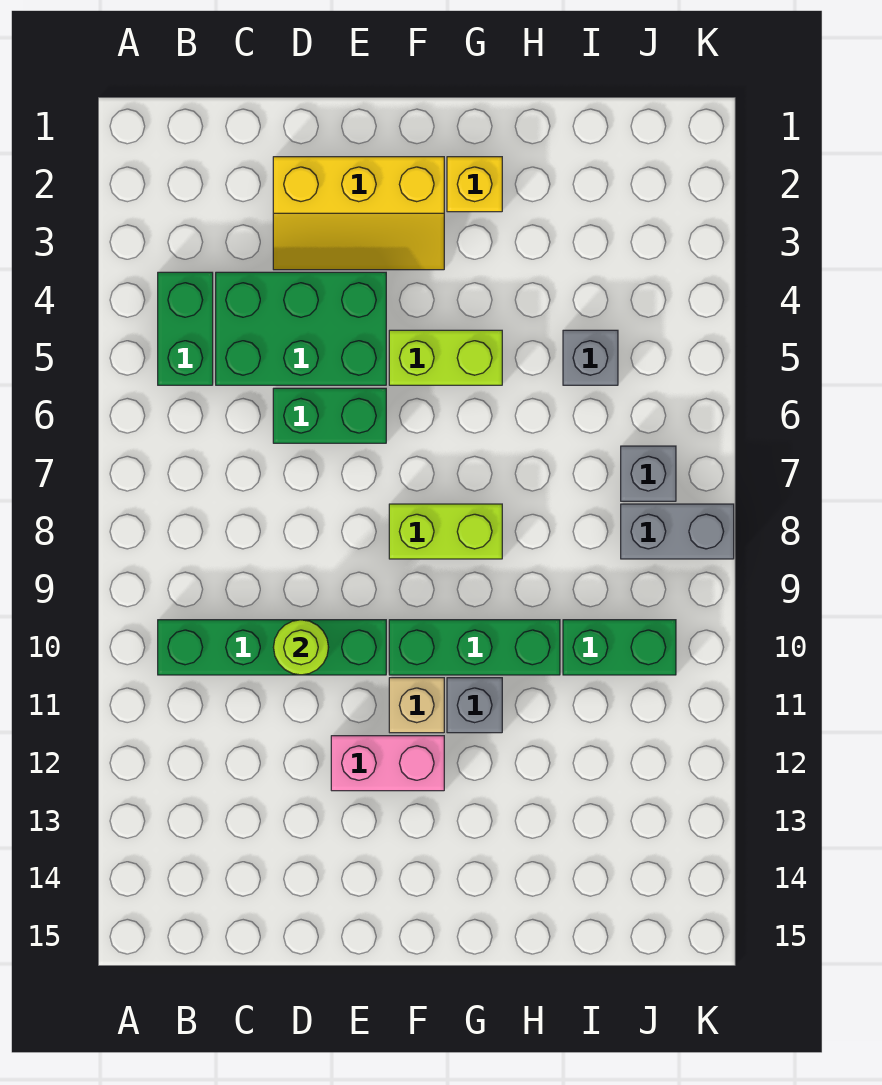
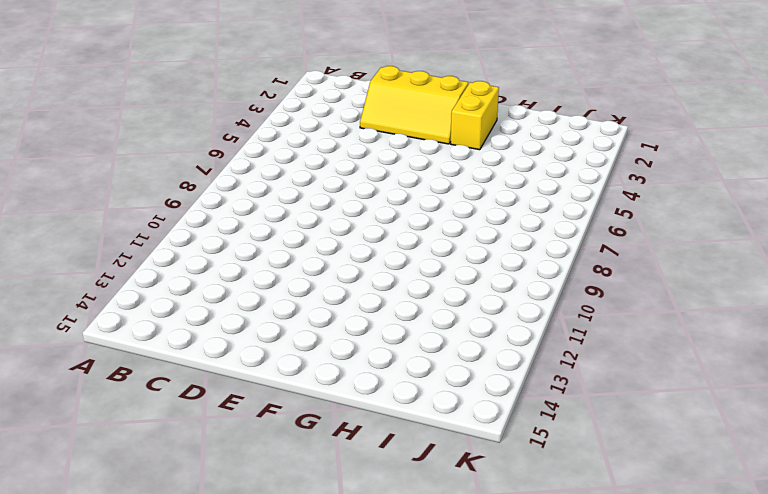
yellow brick G2:G3 level 1 -> yellow brick G2 level 1
none -> green brick B4:B5 level 1
none -> green brick B10:E10 level 1
none -> green brick C4:E5 level 1

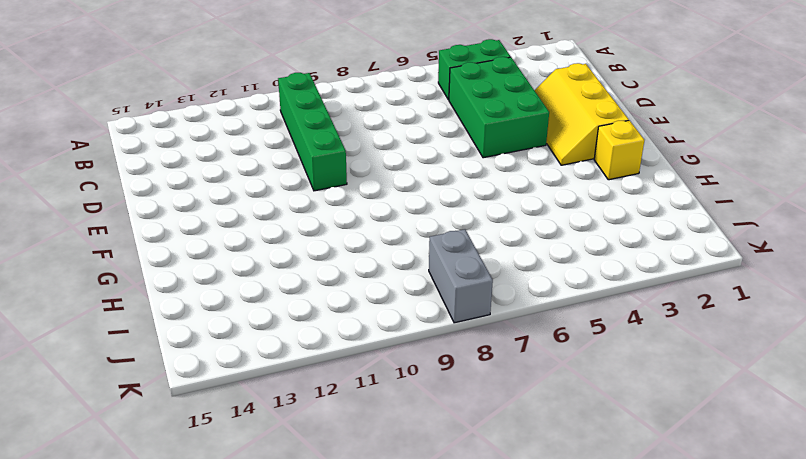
none -> green brick D6:E6 level 1
none -> pink brick E12:F12 level 1
none -> lime brick F5:G5 level 1

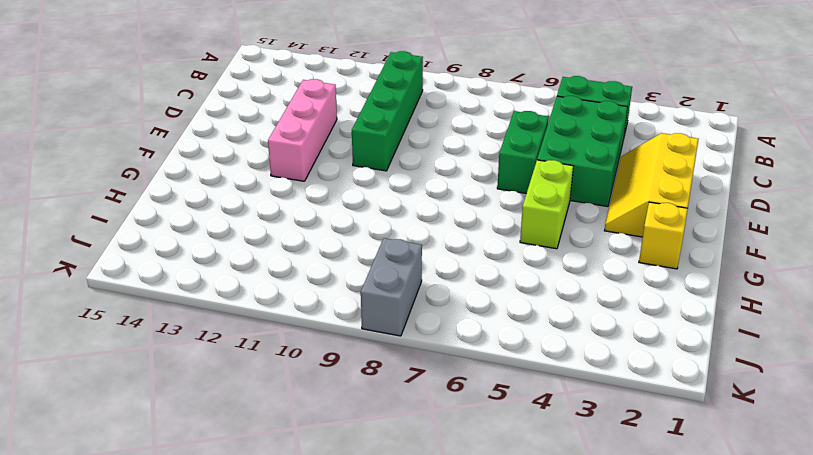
pink brick D12:F12 level 1 -> pink brick E12:F12 level 1
none -> lime brick F8:G8 level 1
none -> green brick F10:H10 level 1
none -> tan brick F11 level 1

